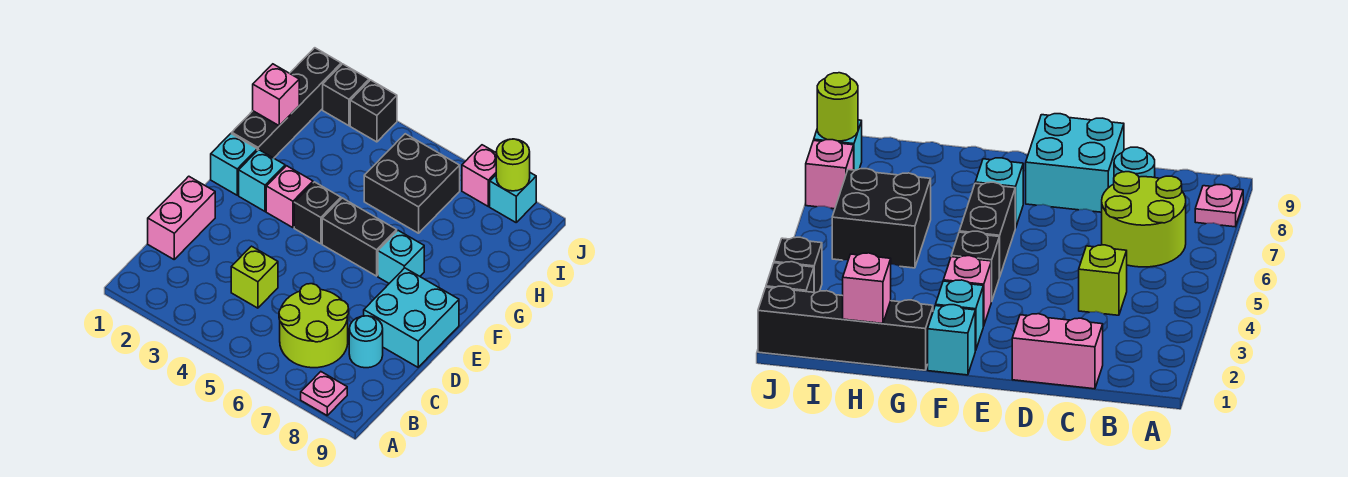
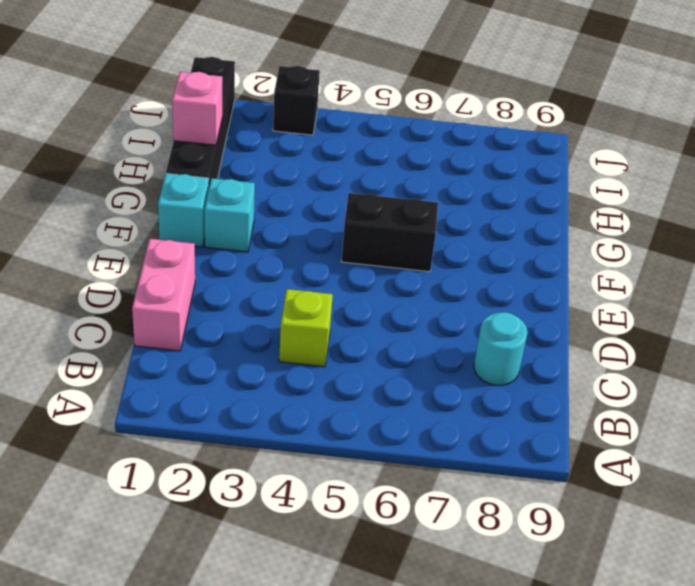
none -> pink plate A8 level 1
none -> lime round brick B6:C7 level 1
none -> cyan brick D8:E9 level 1

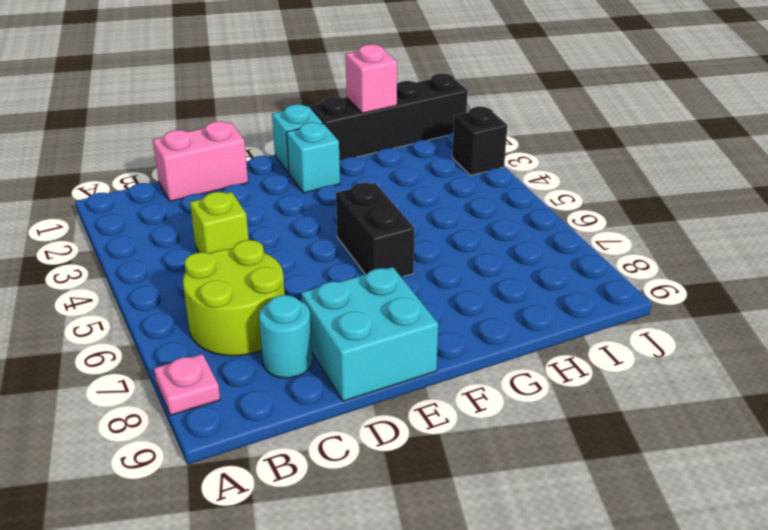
none -> pink brick F3 level 1
none -> black brick F4 level 1
none -> cyan brick F7 level 1

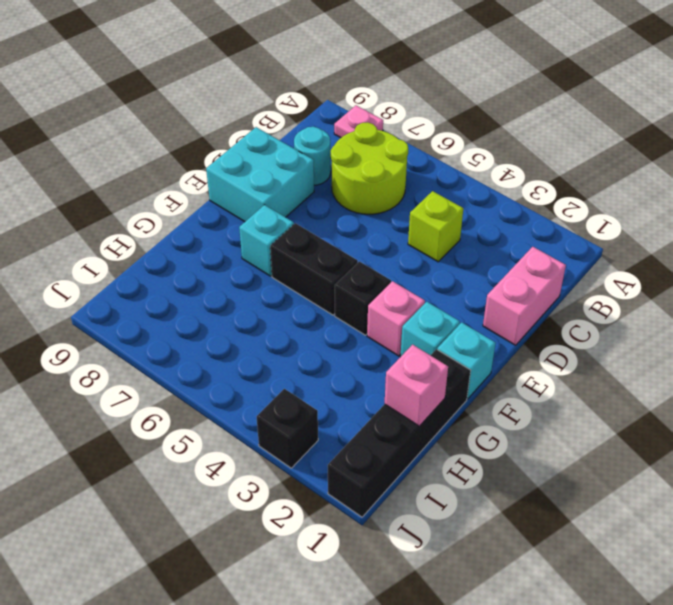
none -> black brick H5:I6 level 1
none -> black brick J2 level 1
none -> pink brick J7 level 1

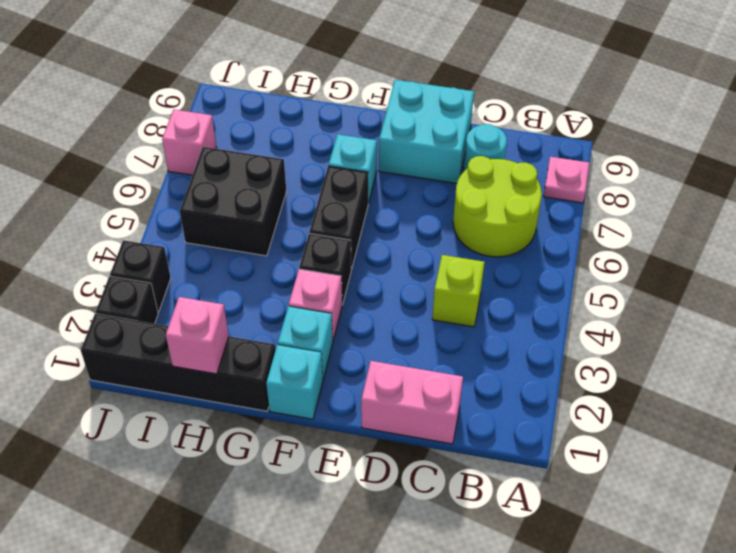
none -> cyan brick J8 level 1
none -> lime round brick J8 level 2

